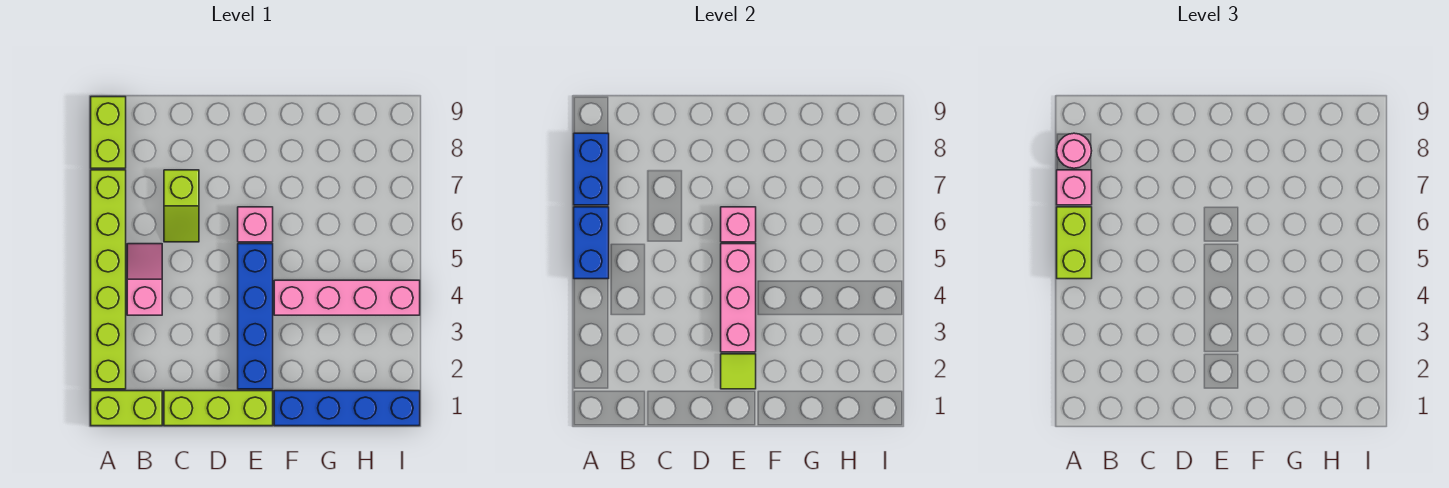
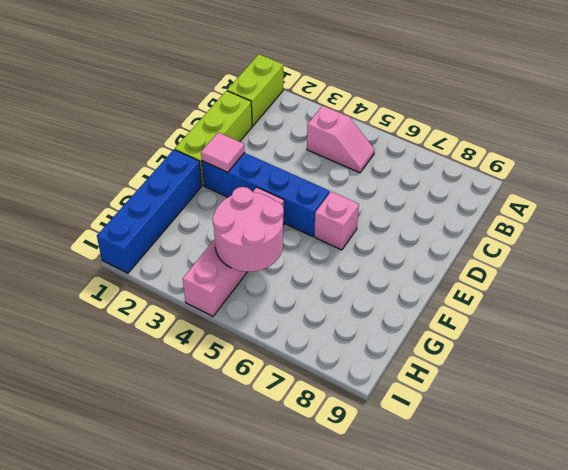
pink tile E2 level 2 -> lime tile E2 level 2
pink round brick G4:H5 level 2 -> none
none -> lime brick A2:A7 level 1
none -> lime brick A8:A9 level 1
none -> lime slope C6:C7 level 1 top 7

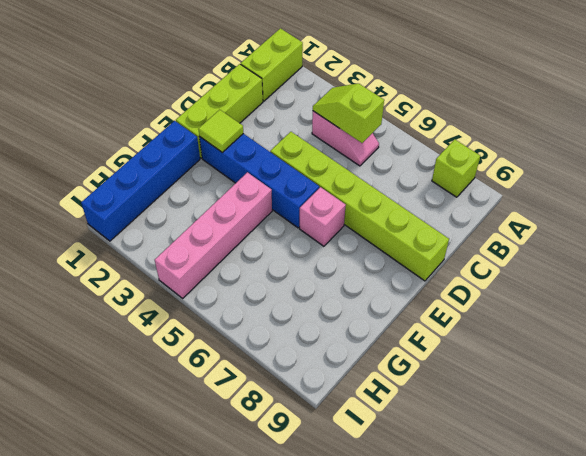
lime brick A8 level 1 -> lime brick A8:A9 level 1
lime slope B4:B5 level 2 top 5 -> lime slope C6:C7 level 1 top 7
lime brick D4:D9 level 1 -> lime brick A2:A7 level 1
none -> blue brick A5:A6 level 2
none -> blue brick A7:A8 level 2
none -> pink brick E3:E5 level 2

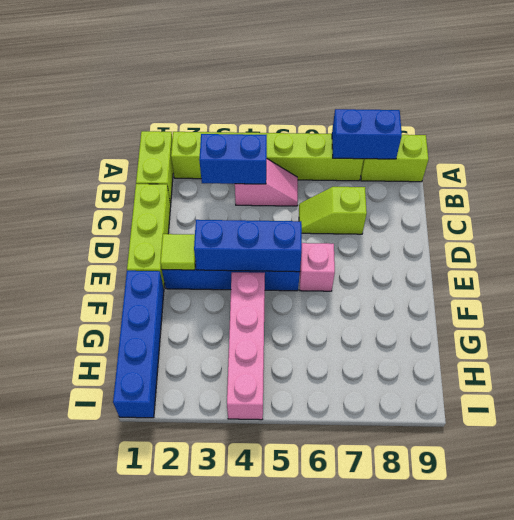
blue brick B3:B4 level 2 -> blue brick A5:A6 level 2
blue brick E3:E5 level 2 -> pink brick E3:E5 level 2
none -> pink brick E6 level 2
none -> lime brick A5:A6 level 3
none -> pink brick A7 level 3

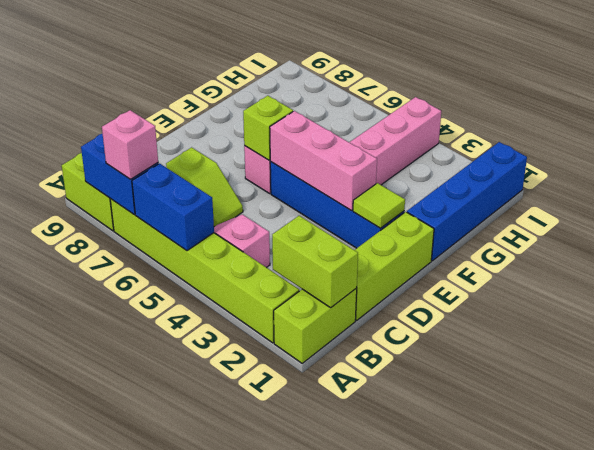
lime brick B1:B2 level 2 -> lime brick A5:A6 level 3
lime brick E6 level 2 -> pink brick E6 level 2
none -> pink round brick A8 level 3

